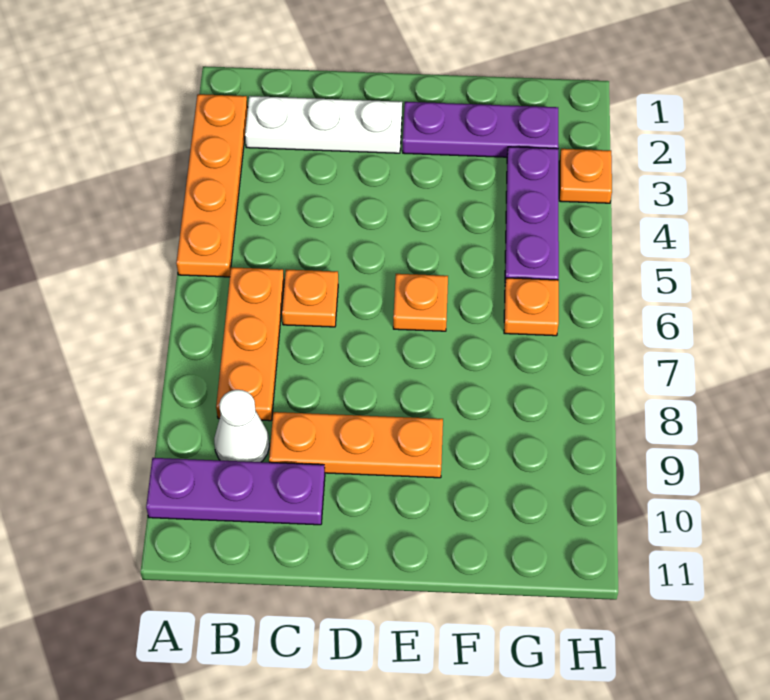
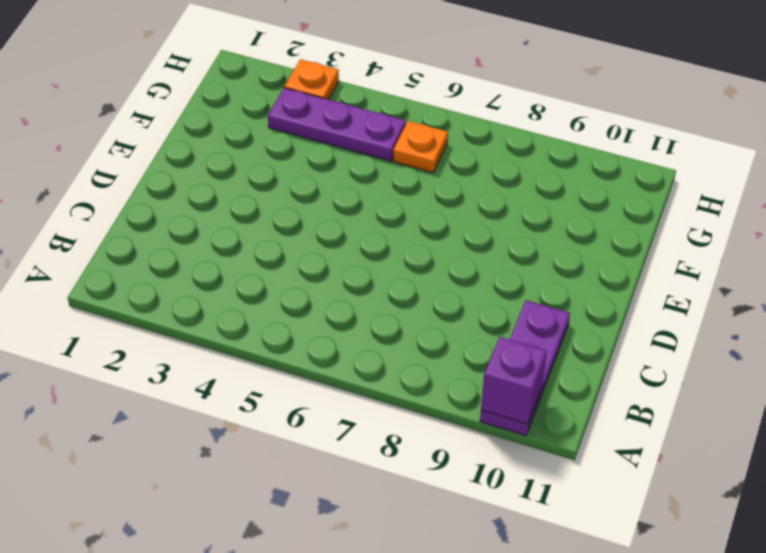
purple brick A10 level 2 -> none
none -> orange plate A2:A5 level 1
none -> white plate B2:D2 level 1
none -> orange plate B6:B8 level 1

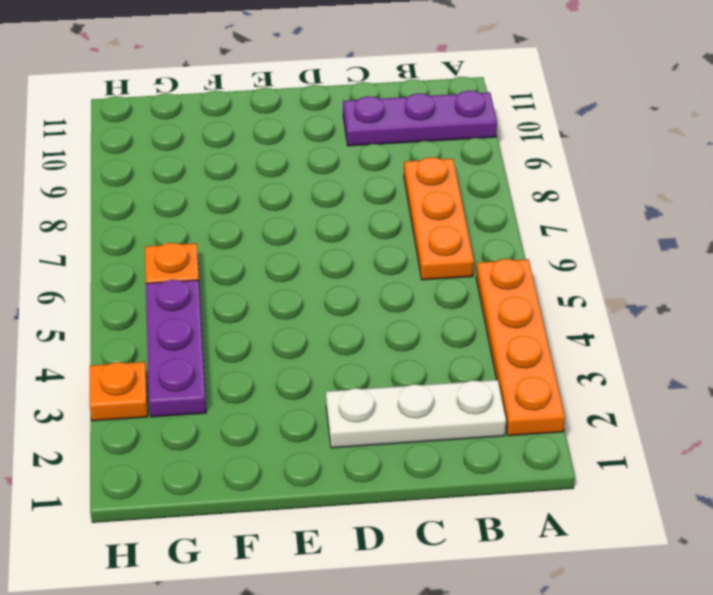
none -> white cone B9 level 1
none -> orange plate C6 level 1
none -> orange plate C9:E9 level 1

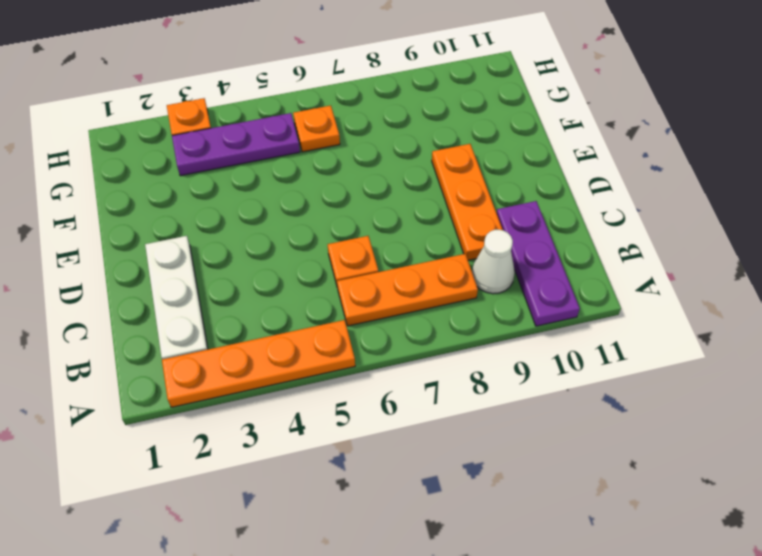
none -> purple plate E2:G2 level 1
none -> orange plate E6 level 1

